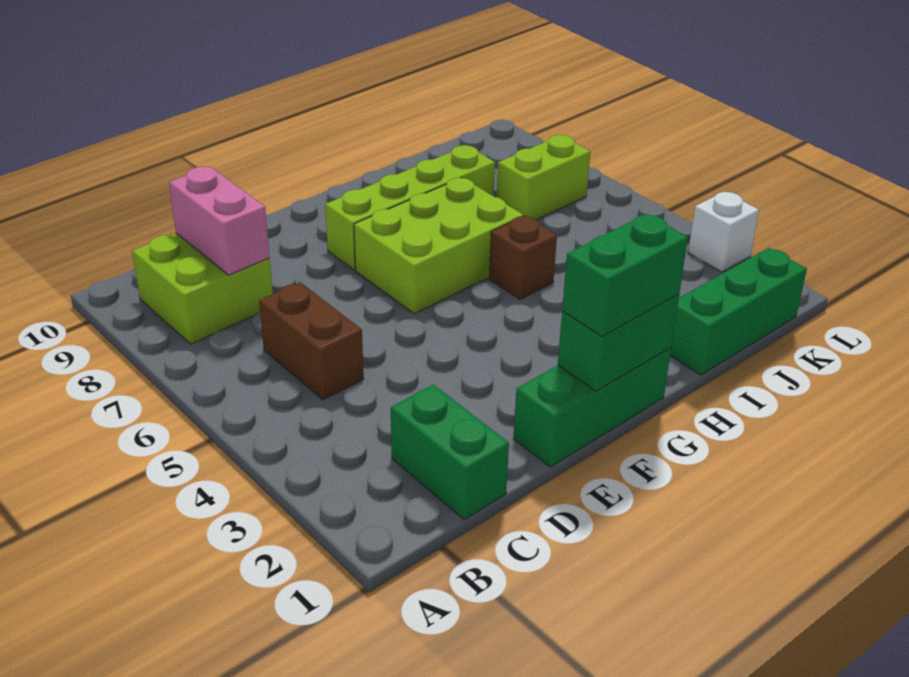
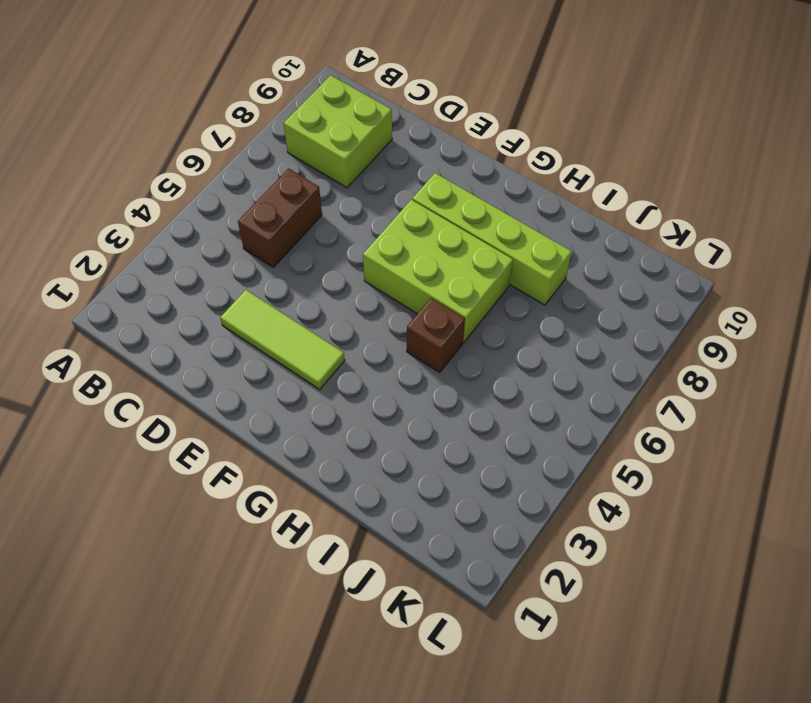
lime tile D3:F3 level 1 -> none
none -> green brick C1:C2 level 1
none -> green brick E1:G1 level 1
none -> green brick I1:K1 level 1

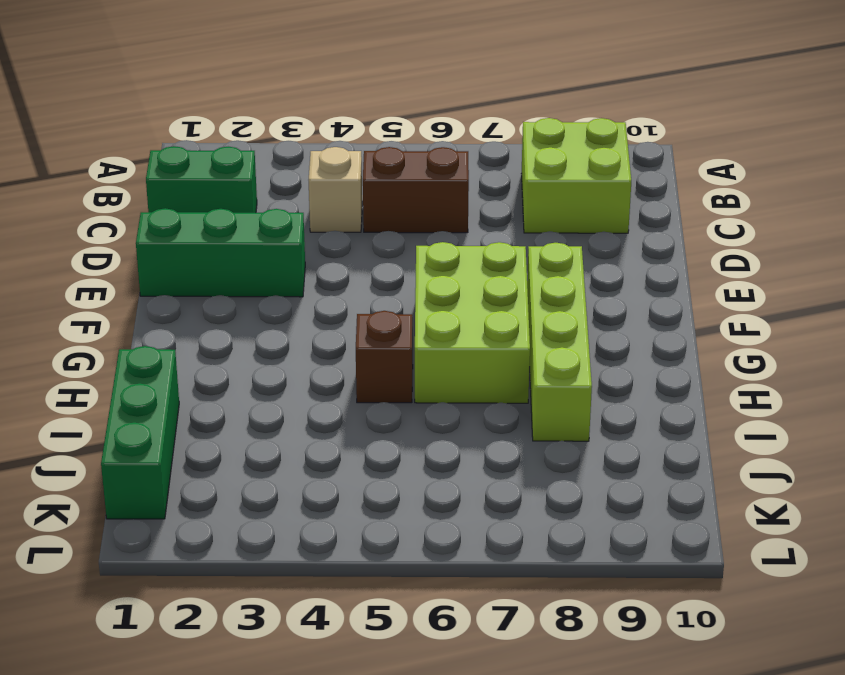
tan brick C4 level 1 -> none
green brick E1:E3 level 1 -> green brick E1:G1 level 1
none -> lime brick J7:K7 level 1
none -> white brick L3 level 1
none -> pink brick C8:C9 level 2

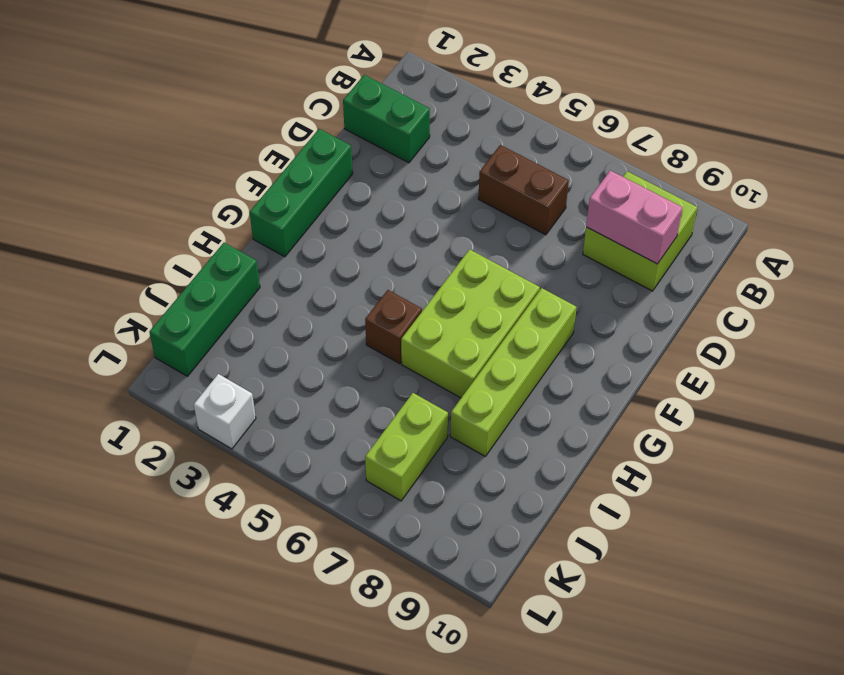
none -> green brick F1:G1 level 2
none -> green brick F1:G1 level 3

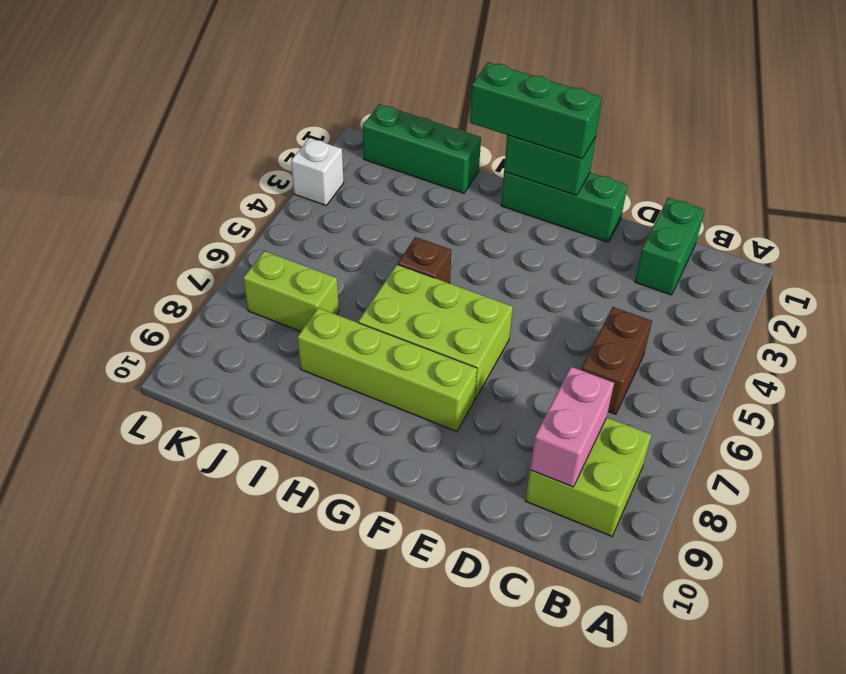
green brick F1:H1 level 3 -> green brick F1:G1 level 3

